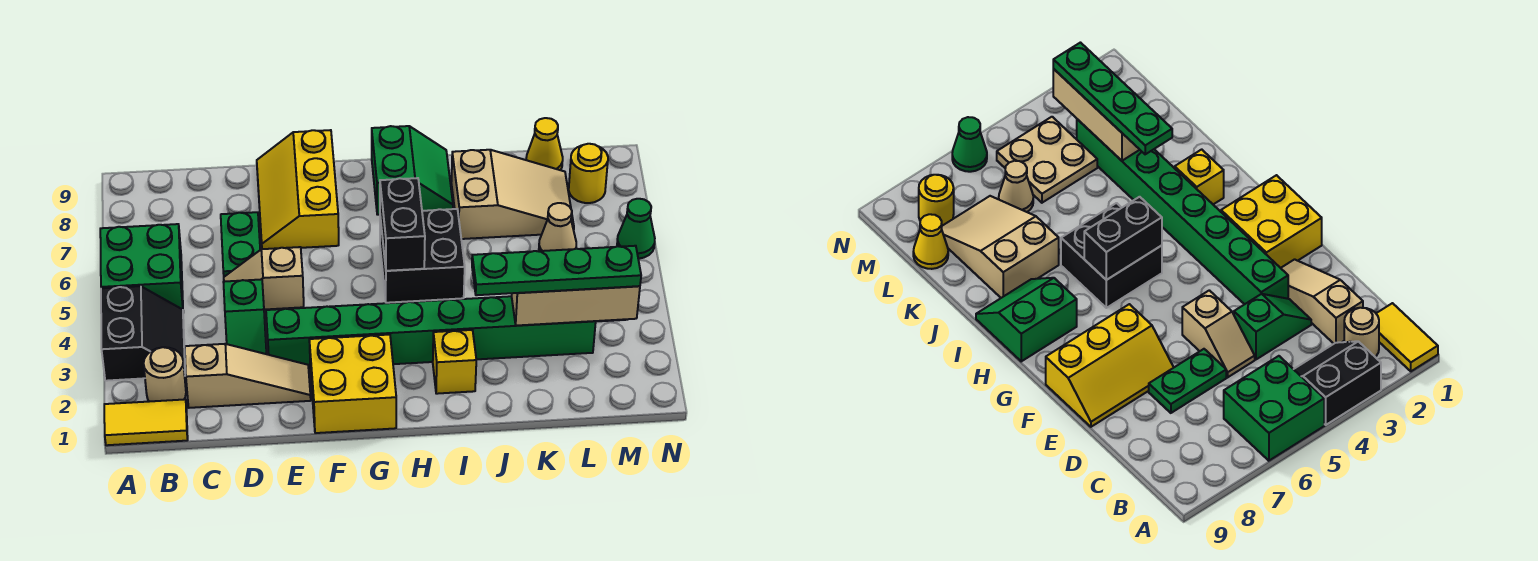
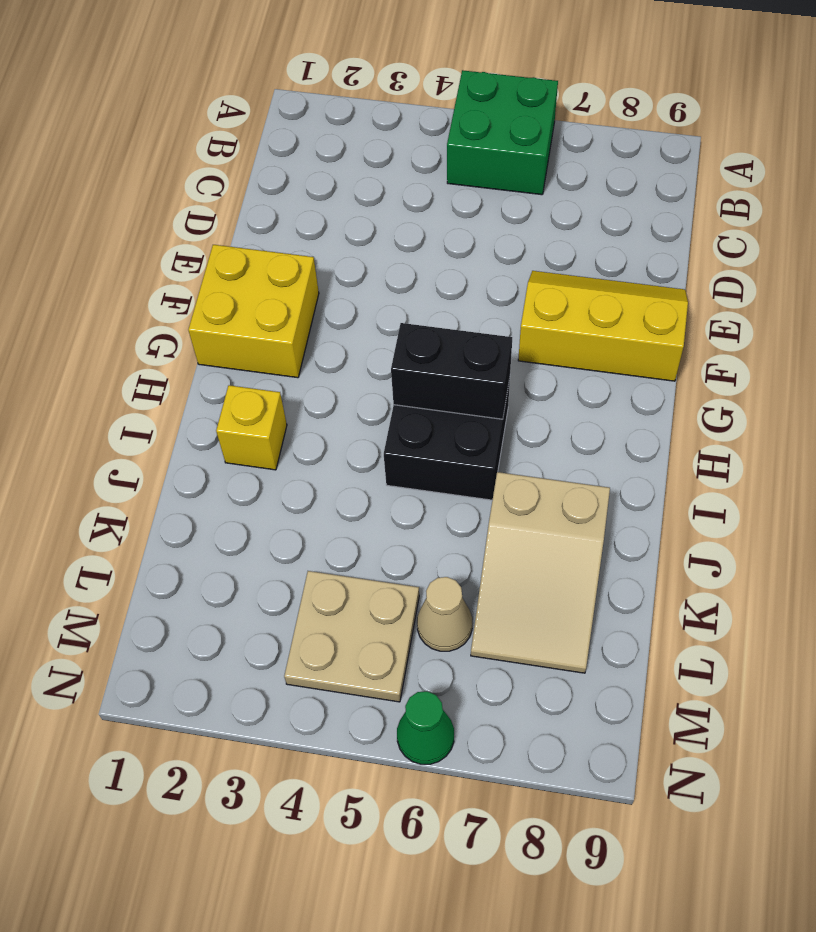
none -> yellow tile A1:B1 level 1
none -> black slope A3:B4 level 1 top A
none -> tan round brick B2 level 1

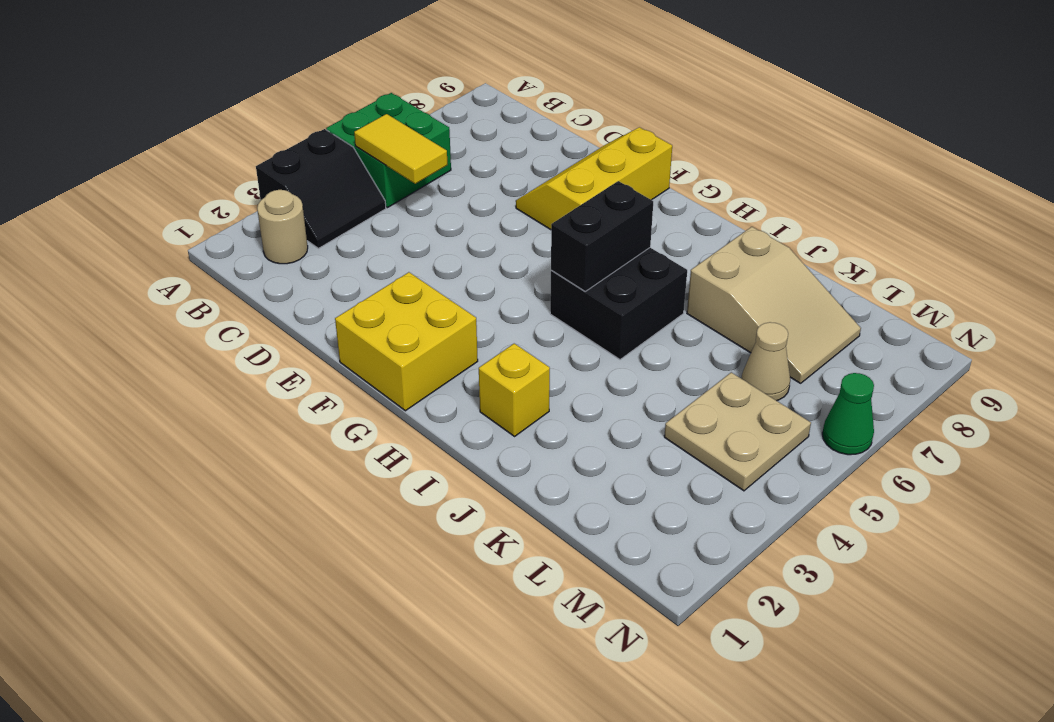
yellow tile B5:C5 level 2 -> yellow tile A1:B1 level 1
none -> tan slope C2:E2 level 1 top C
none -> green slope D3:D4 level 1 top 4
none -> tan slope D5:E5 level 1 top E

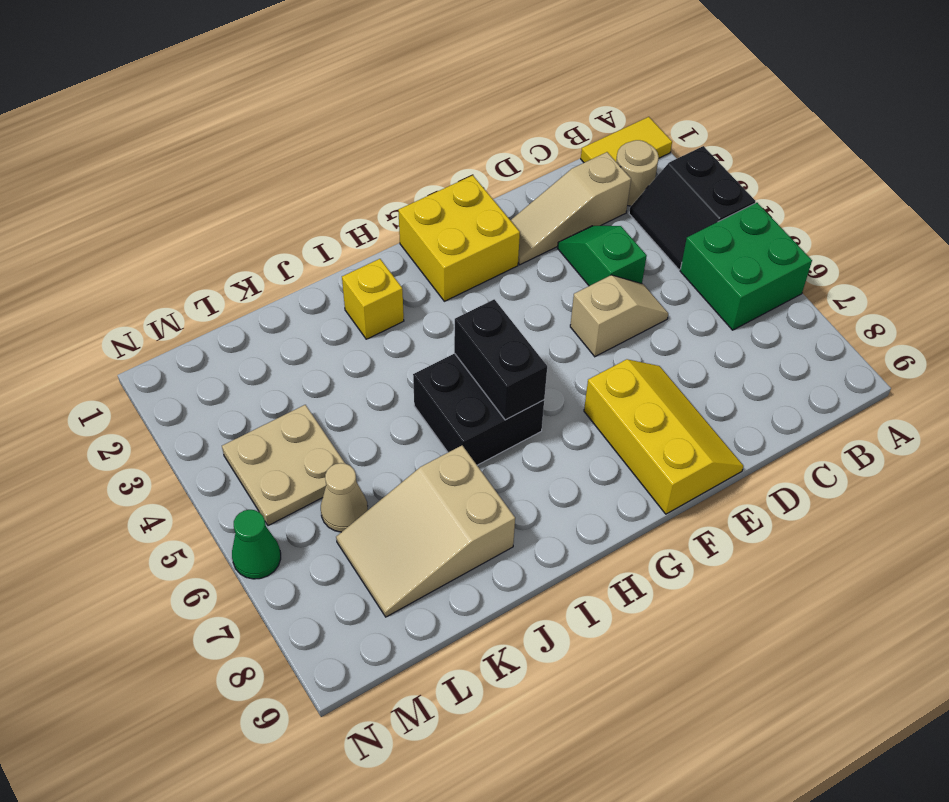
none -> green plate D6:D7 level 1
none -> green brick E3:L3 level 1
none -> green slope H8:I9 level 1 top H

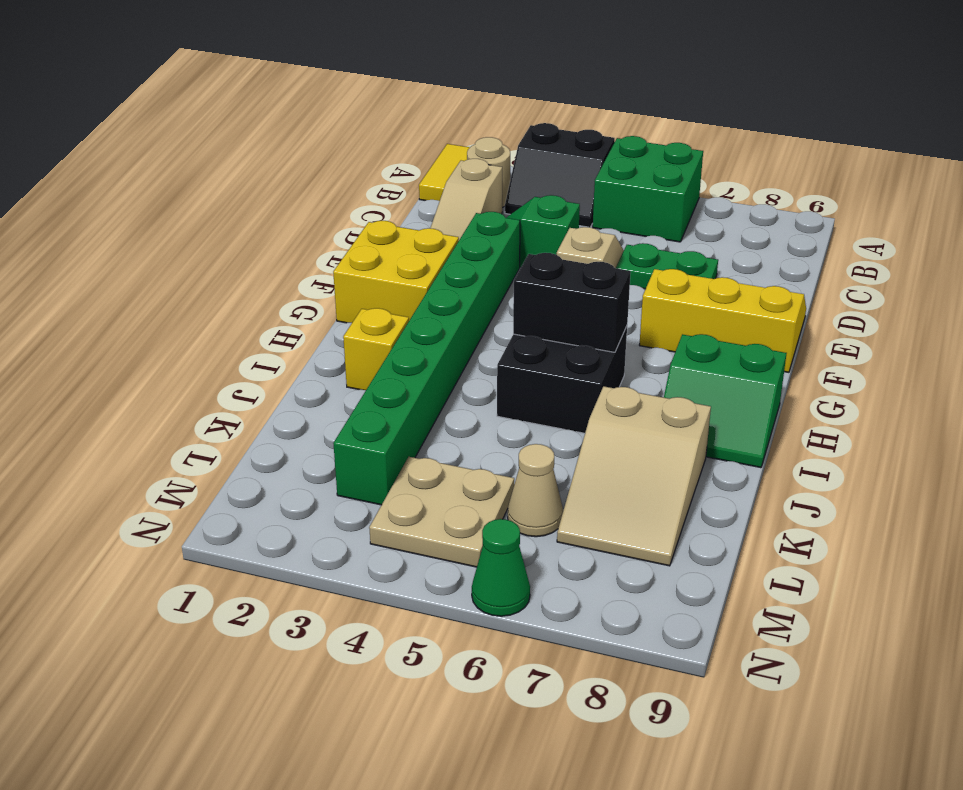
none -> yellow cone L9 level 1
none -> yellow round brick M8 level 1
none -> tan brick K3:M3 level 2

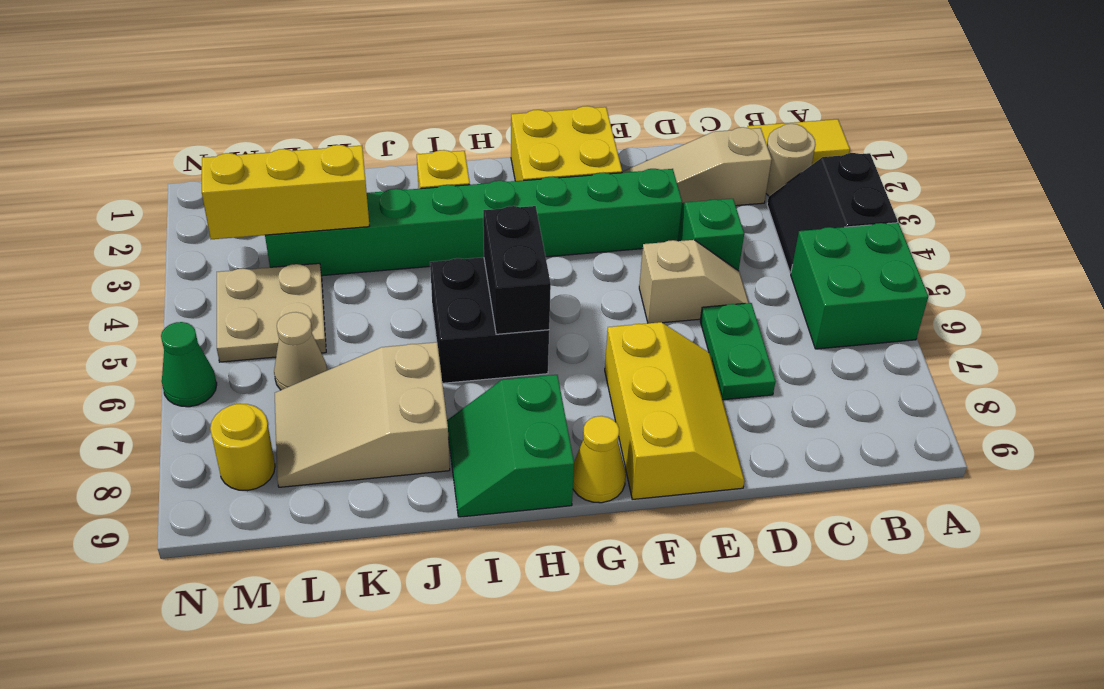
yellow cone G9 level 1 -> yellow cone L9 level 1
yellow brick K3:M3 level 2 -> tan brick K3:M3 level 2
none -> green plate J3:M3 level 3

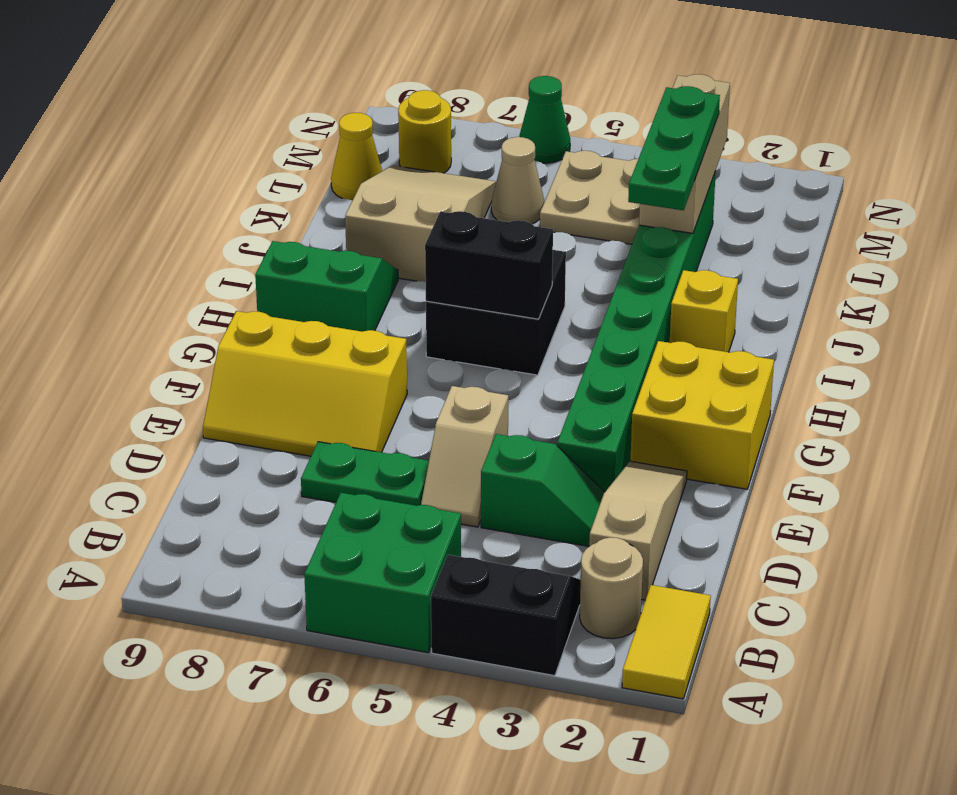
green plate J3:L3 level 3 -> green plate J3:M3 level 3

